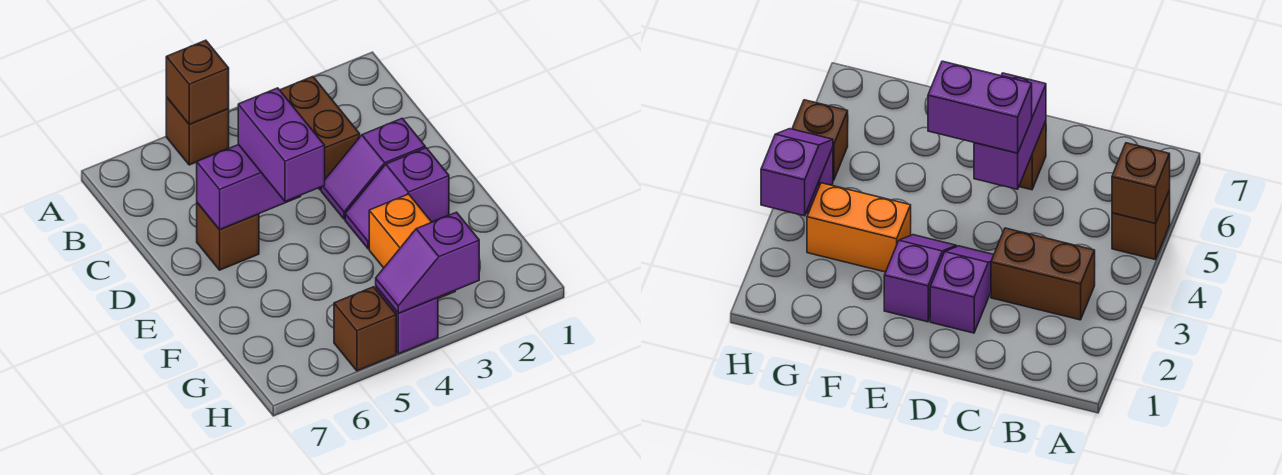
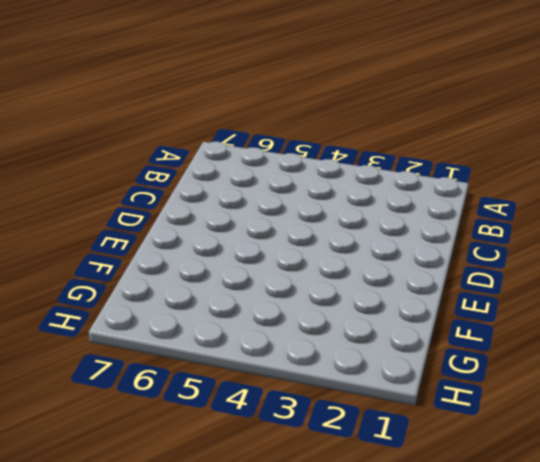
none -> brown brick A5 level 1
none -> brown brick B3:C3 level 1
none -> purple slope D2:D3 level 1 top 2

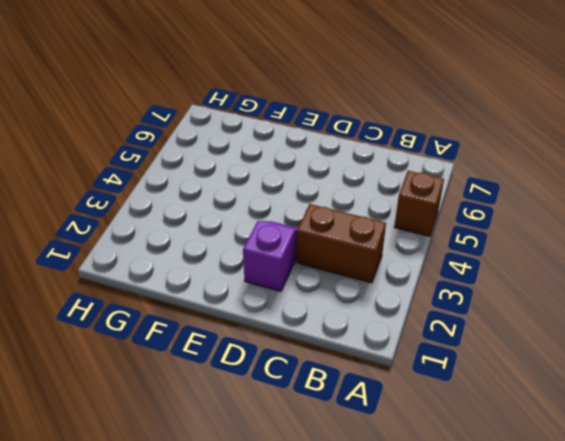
none -> brown brick D6 level 1
none -> purple slope E2:E3 level 1 top 2
none -> orange brick F3:G3 level 1

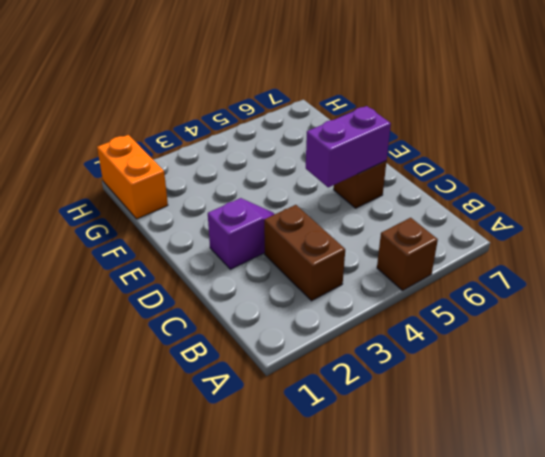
orange brick G1:H1 level 1 -> orange brick F3:G3 level 1
none -> purple slope E2:E3 level 1 top 2
none -> purple brick H4 level 1
none -> brown brick H5 level 1

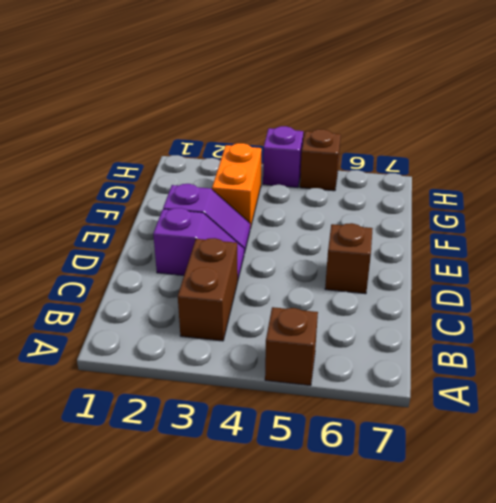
none -> brown brick A5 level 2
none -> purple brick D5:D6 level 2
none -> purple slope H3:H4 level 2 top 3

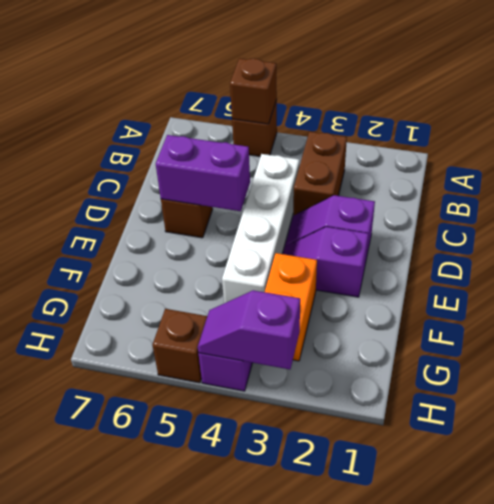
white brick C4:F4 level 1 -> none
none -> purple brick D5:E5 level 3

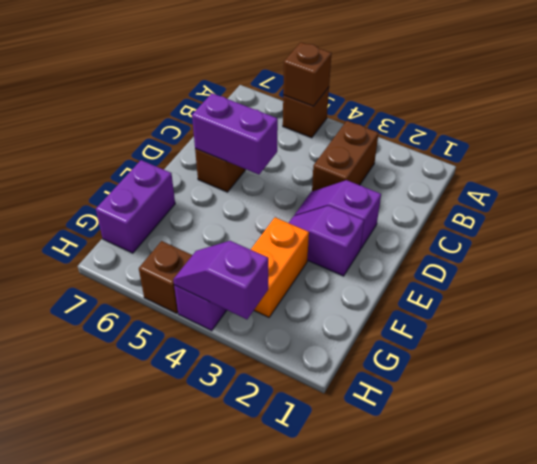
purple brick F7:G7 level 1 -> purple brick D5:E5 level 3

